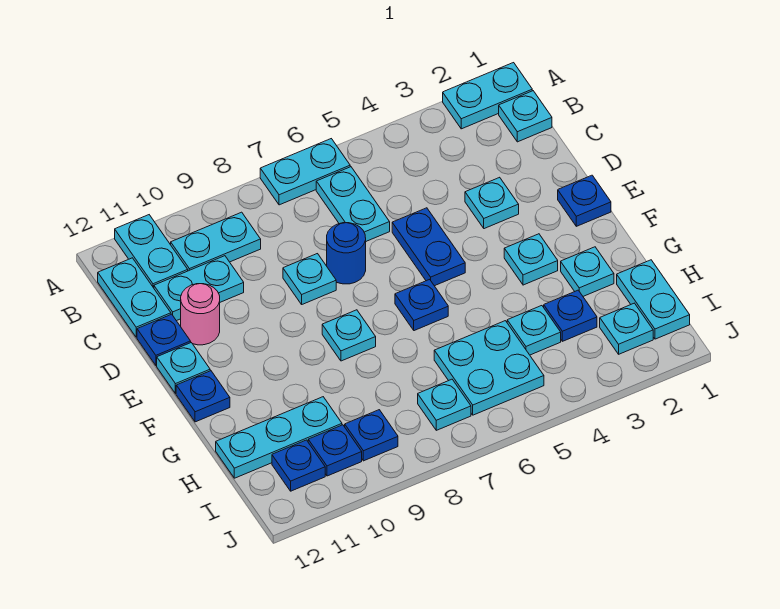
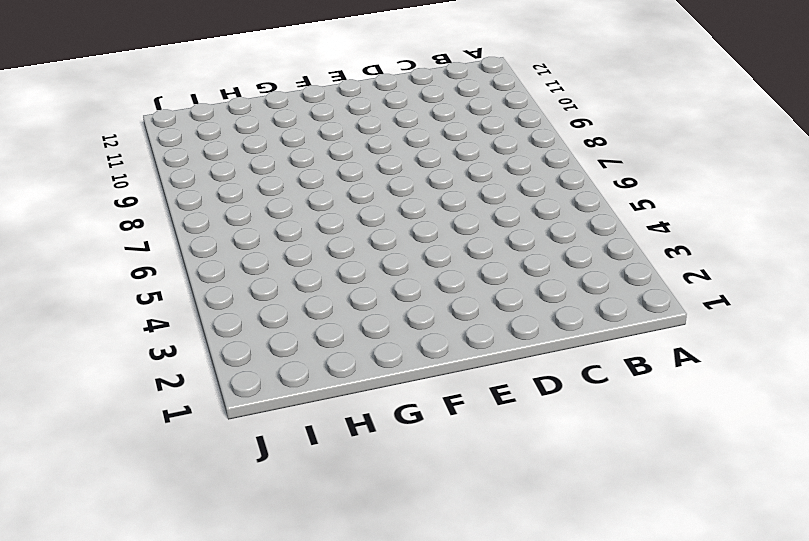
none -> cyan plate A1:A2 level 1
none -> cyan plate A6:A7 level 1
none -> cyan plate A11:B11 level 1
none -> cyan plate B1 level 1

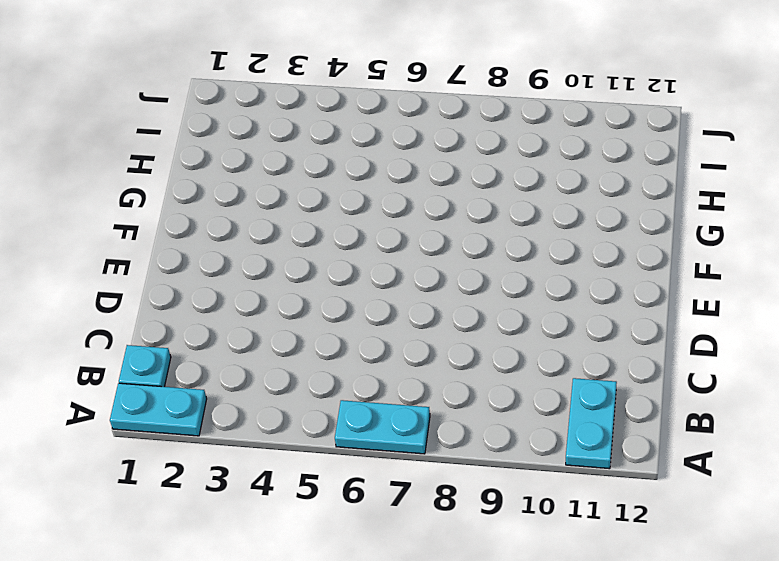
none -> cyan plate B6:C6 level 1
none -> cyan plate B9:B10 level 1
none -> cyan plate B12:C12 level 1
none -> cyan plate C10:C11 level 1

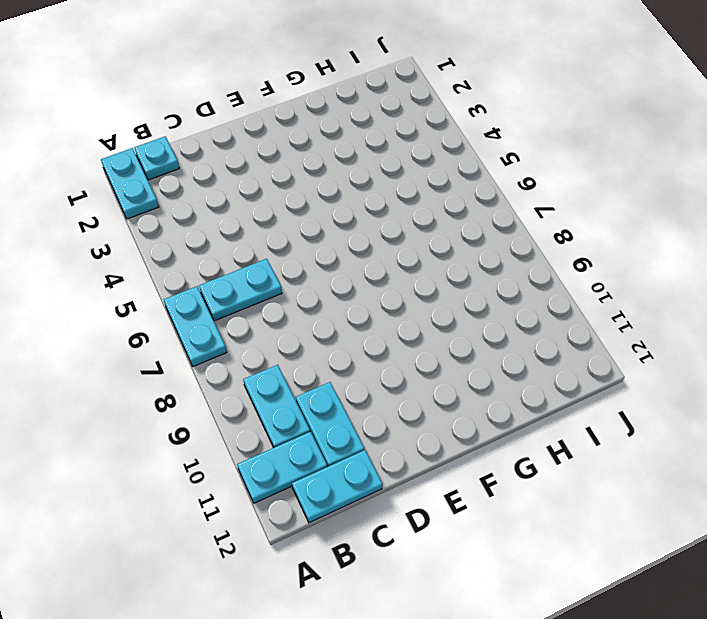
none -> cyan plate D3 level 1
none -> blue plate D5:E5 level 1
none -> blue round brick D7 level 1
none -> cyan plate D8 level 1

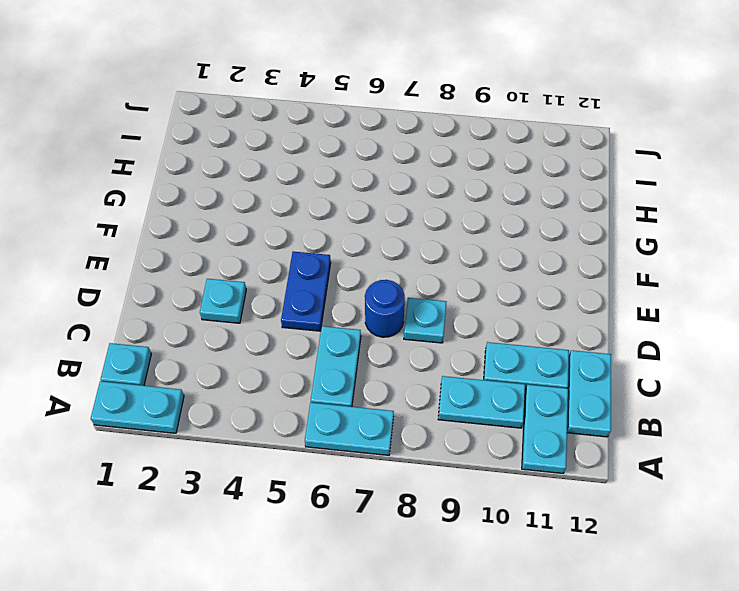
none -> pink round brick D11 level 1
none -> blue plate D12 level 1
none -> blue plate E1 level 1
none -> cyan plate E12 level 1

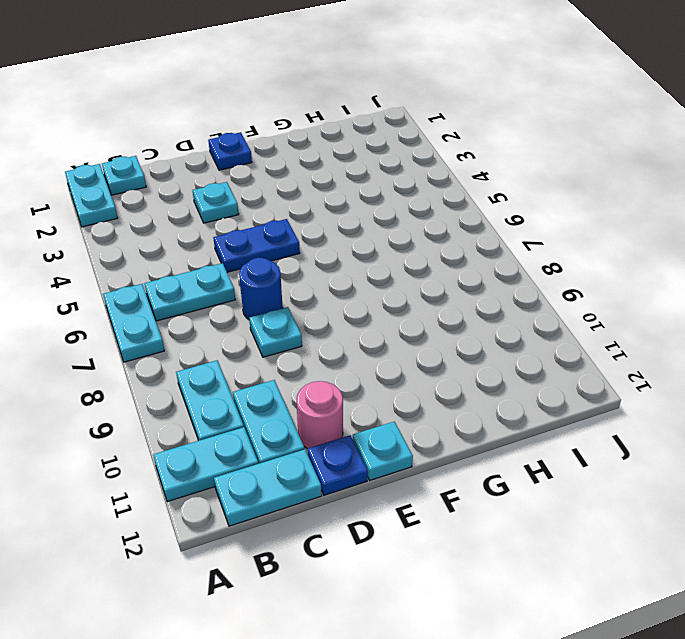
none -> cyan plate F3 level 1
none -> blue plate F6 level 1
none -> cyan plate F8 level 1
none -> blue plate F12 level 1

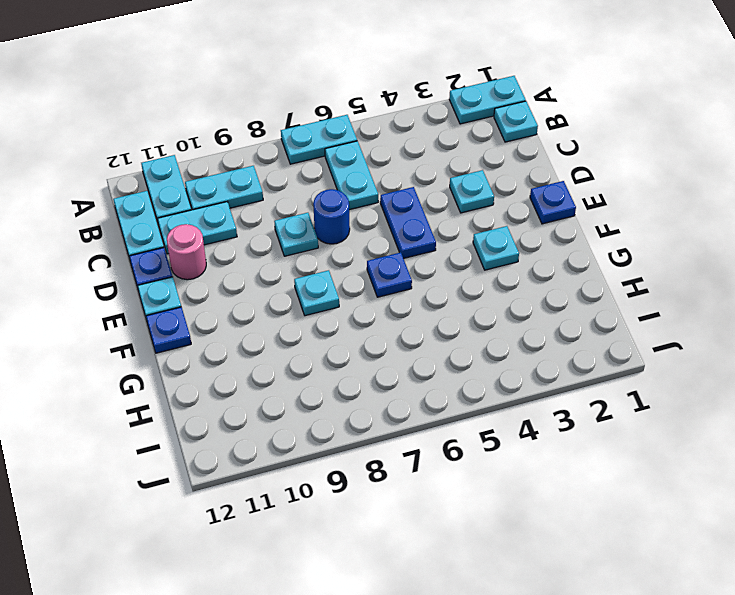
none -> cyan plate G2 level 1
none -> cyan plate H1:I1 level 1
none -> blue plate H3 level 1
none -> cyan plate H4 level 1

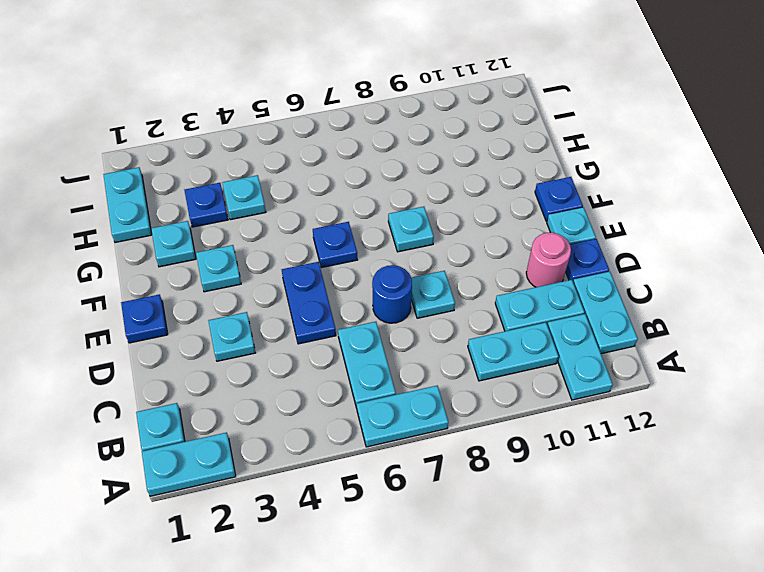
none -> cyan plate H5:I6 level 1
none -> cyan plate H10:H12 level 1
none -> cyan plate I2 level 1
none -> cyan plate I7 level 1

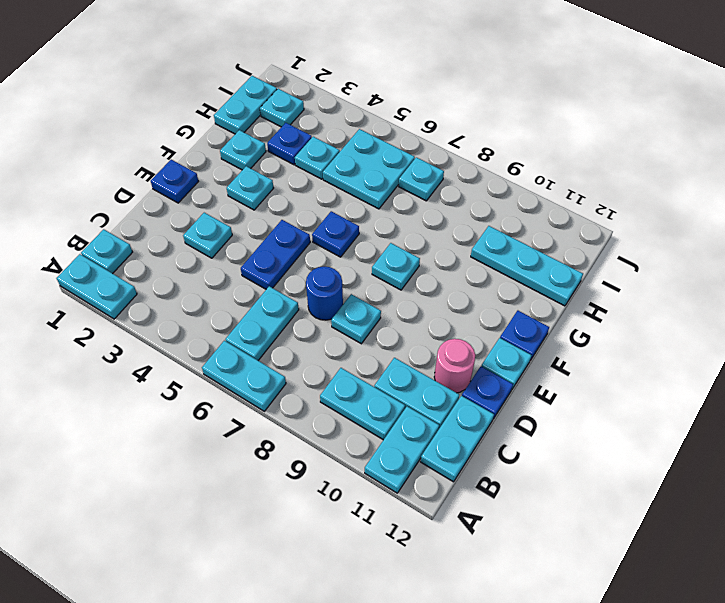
none -> blue plate I9 level 1
none -> blue plate I10 level 1
none -> blue plate I11 level 1

